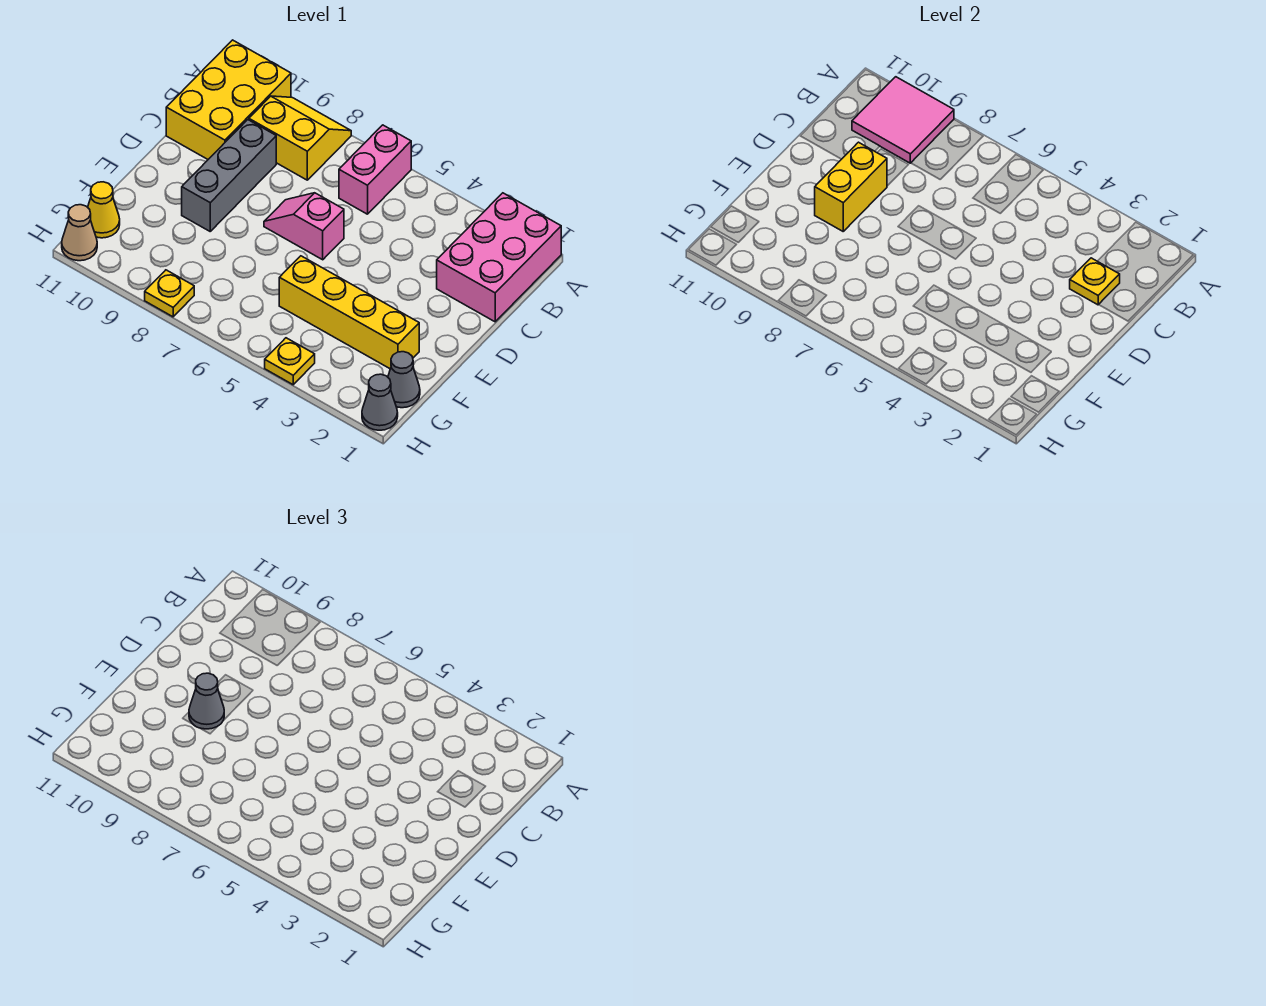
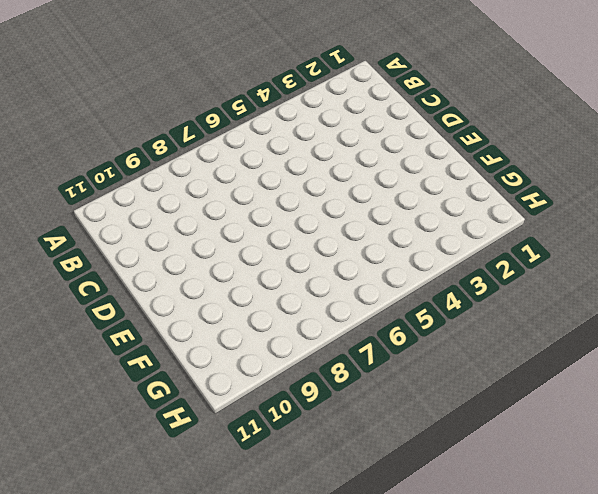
none -> pink brick A1:C2 level 1
none -> pink brick A6:B6 level 1
none -> yellow slope A8:B9 level 1 top B

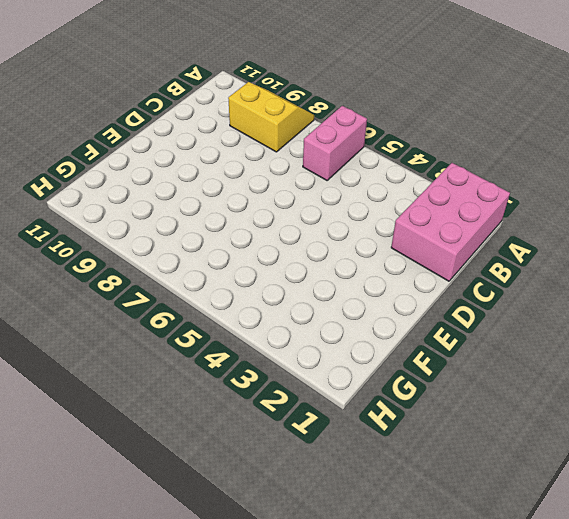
none -> yellow brick A10:C11 level 1
none -> grey brick C9:E9 level 1
none -> pink slope D6:D7 level 1 top 6

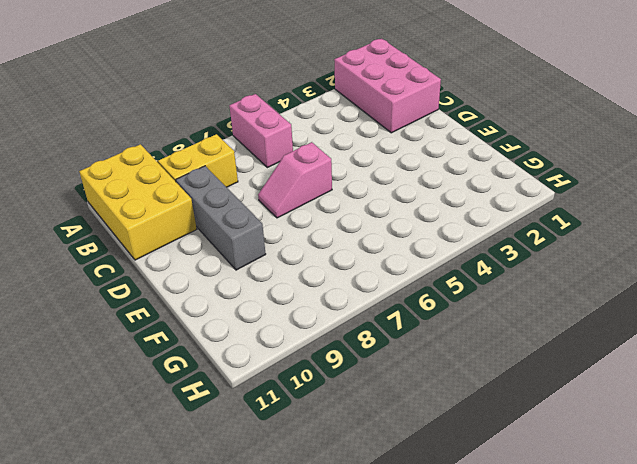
none -> yellow brick F2:F5 level 1
none -> grey cone G1 level 1
none -> yellow cone G11 level 1

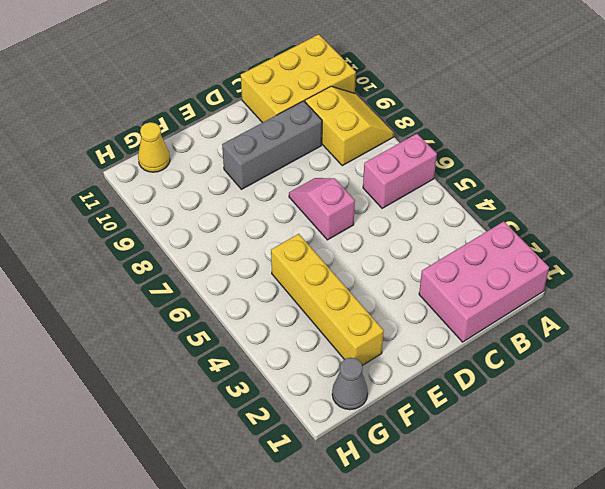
none -> grey cone H1 level 1
none -> yellow plate H4 level 1
none -> yellow plate H8 level 1

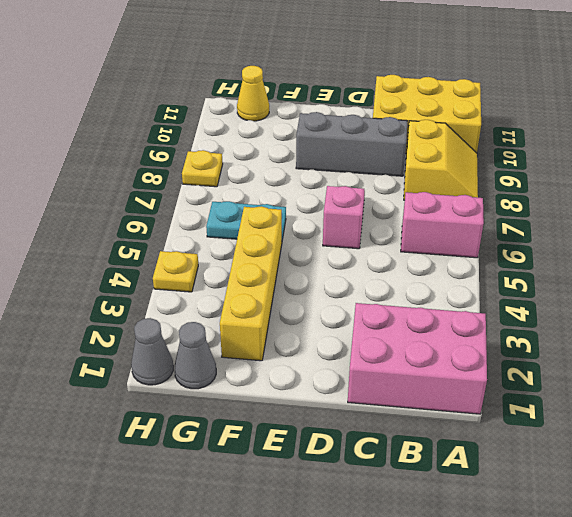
cyan plate F6:G6 level 1 -> none
none -> tan cone H11 level 1
none -> pink tile A9:B10 level 2
none -> yellow plate C2 level 2

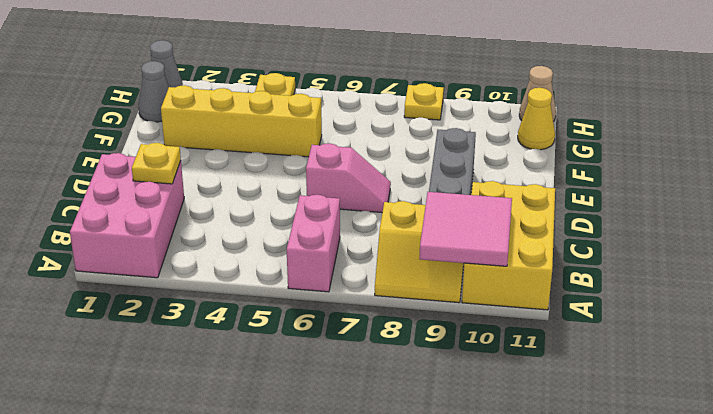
none -> yellow brick D9:E9 level 2
none -> grey cone E9 level 3

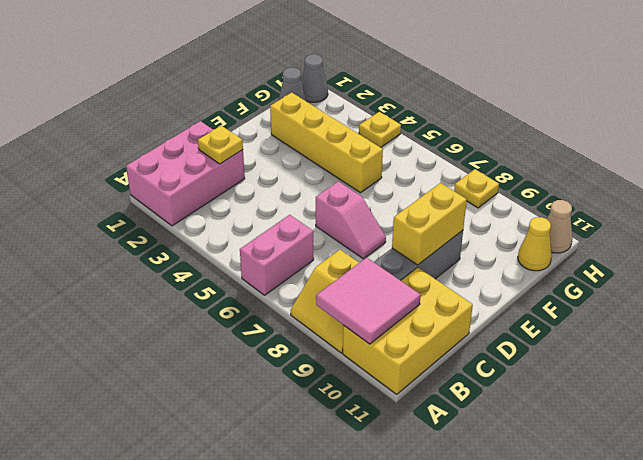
none -> grey cone E9 level 3

